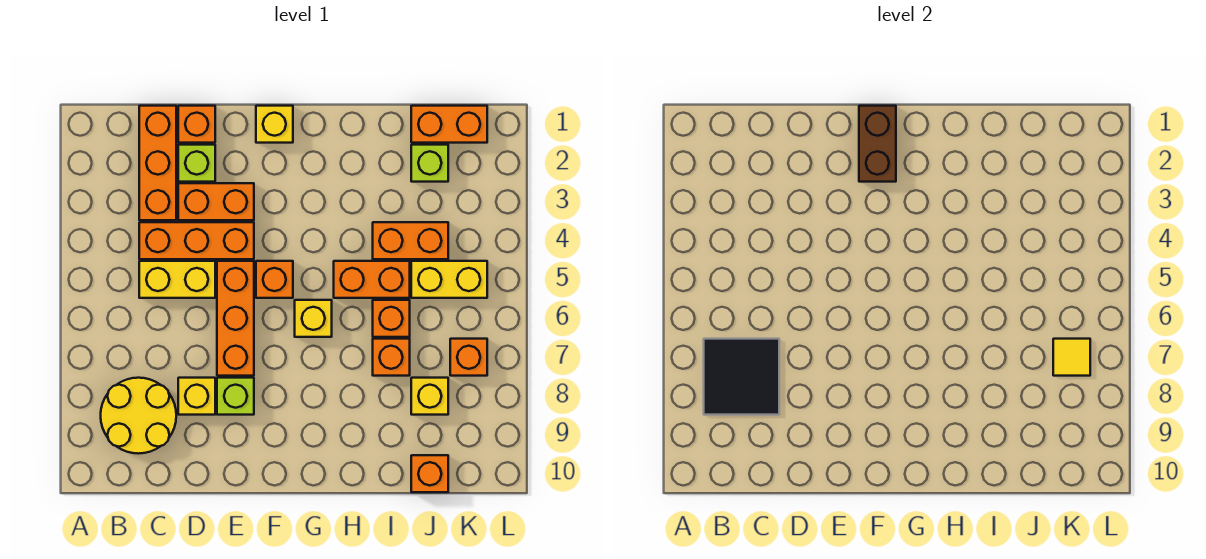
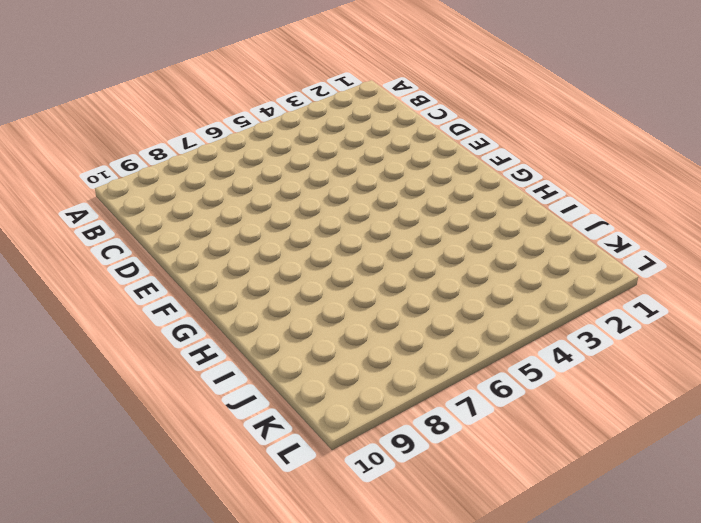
none -> yellow round brick B8:C9 level 1
none -> orange brick C1:C3 level 1
none -> orange brick C4:E4 level 1

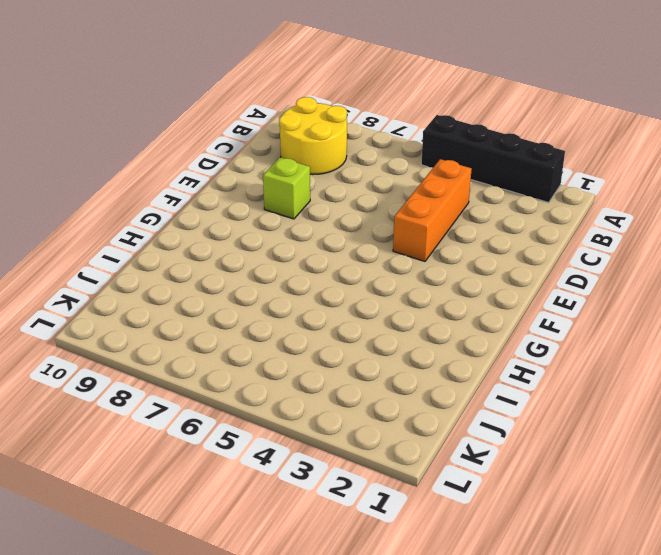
black brick A2:A5 level 1 -> none
none -> orange brick C1:C3 level 1
none -> yellow brick C5:D5 level 1
none -> orange brick D1 level 1

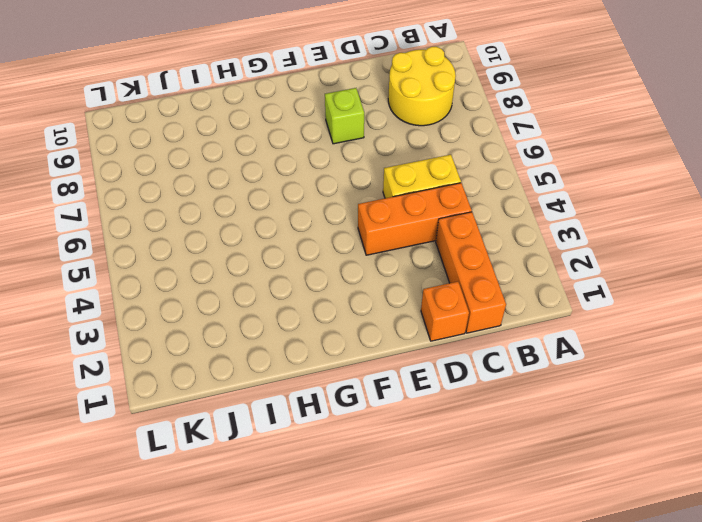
none -> lime brick D2 level 1
none -> orange brick D3:E3 level 1
none -> yellow brick D8 level 1

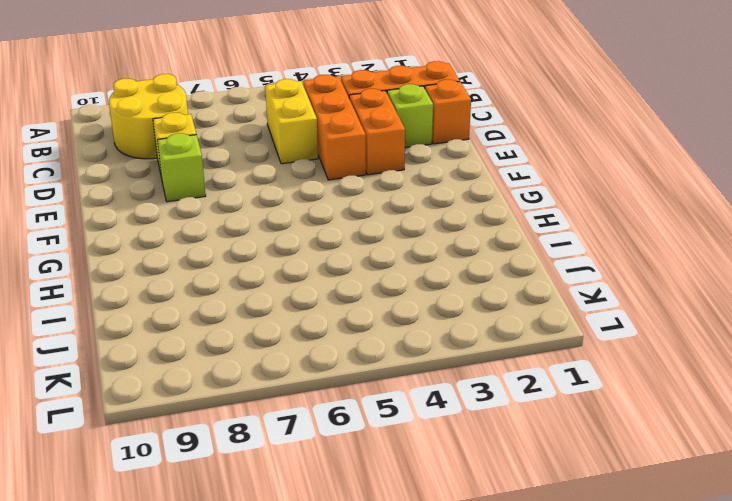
none -> orange brick E5:E7 level 1
none -> yellow brick F1 level 1
none -> orange brick F5 level 1

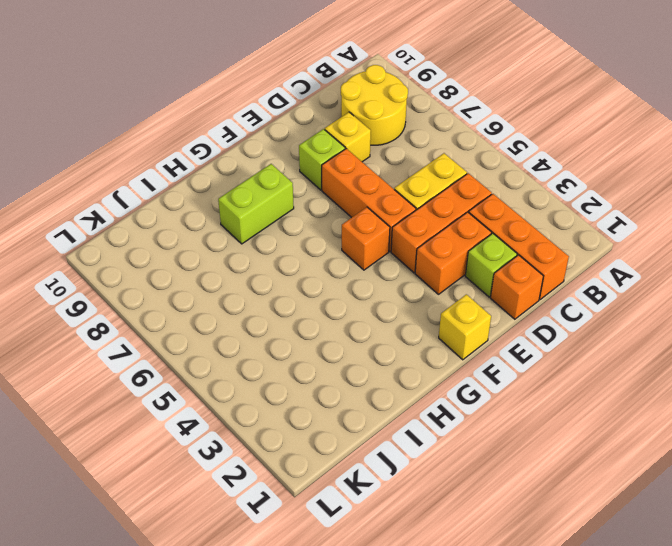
lime brick G8:H8 level 1 -> none
none -> yellow brick G6 level 1
none -> orange brick H5:I5 level 1
none -> orange brick I4:J4 level 1

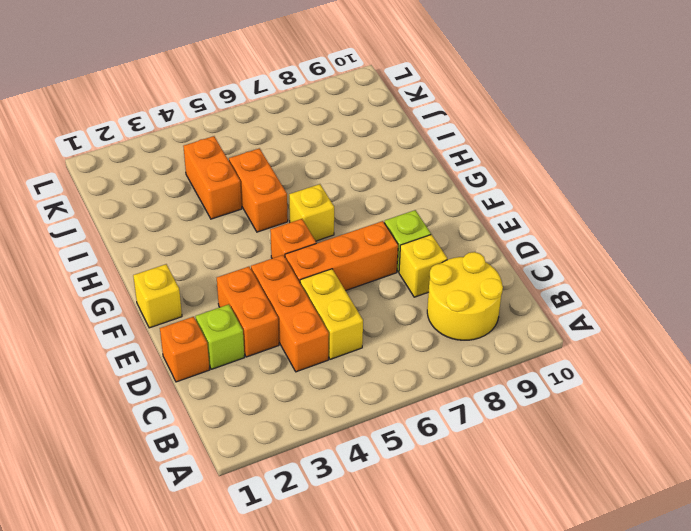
none -> orange brick C1:C3 level 1
none -> orange brick I6 level 1
none -> orange brick I7 level 1

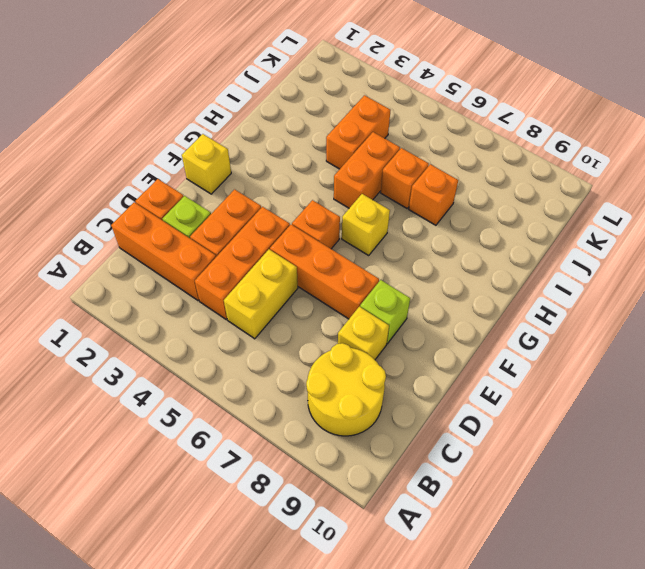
none -> orange brick J1:K1 level 1
none -> lime brick J2 level 1
none -> yellow brick J5:K5 level 1

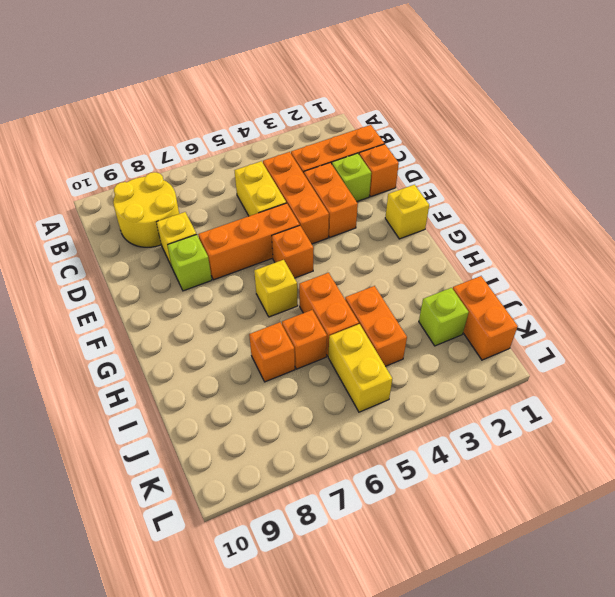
none -> yellow brick J8 level 1
none -> orange brick J10 level 1
none -> orange brick K7 level 1

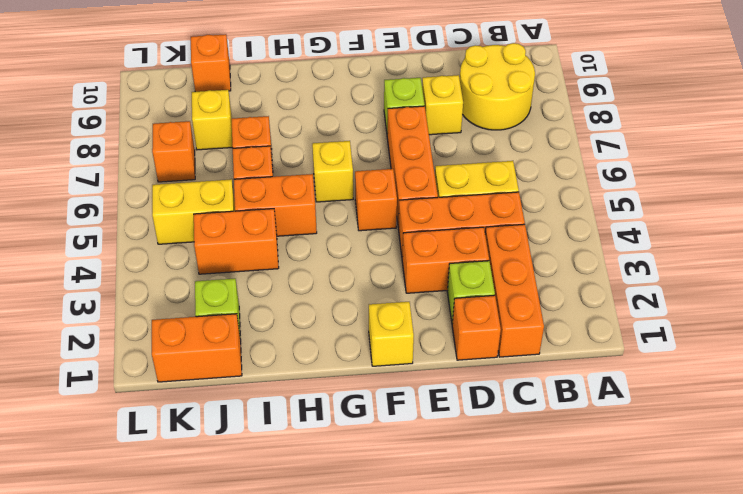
none -> black tile B7:C8 level 2
none -> brown brick F1:F2 level 2
none -> yellow tile K7 level 2

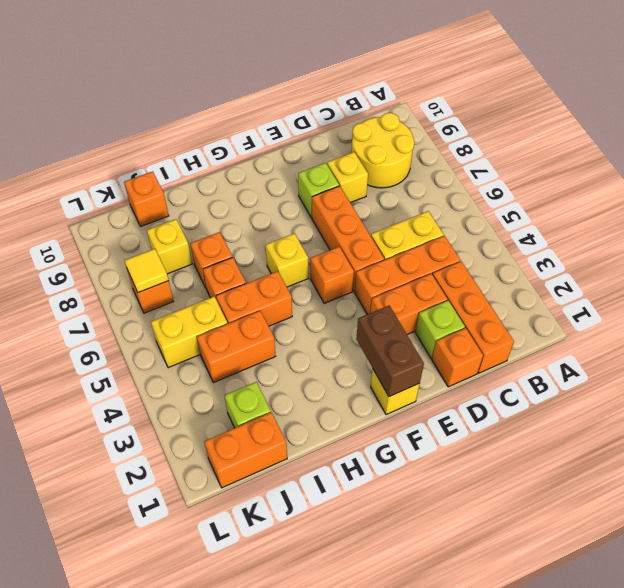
none -> black tile B7:C8 level 2

